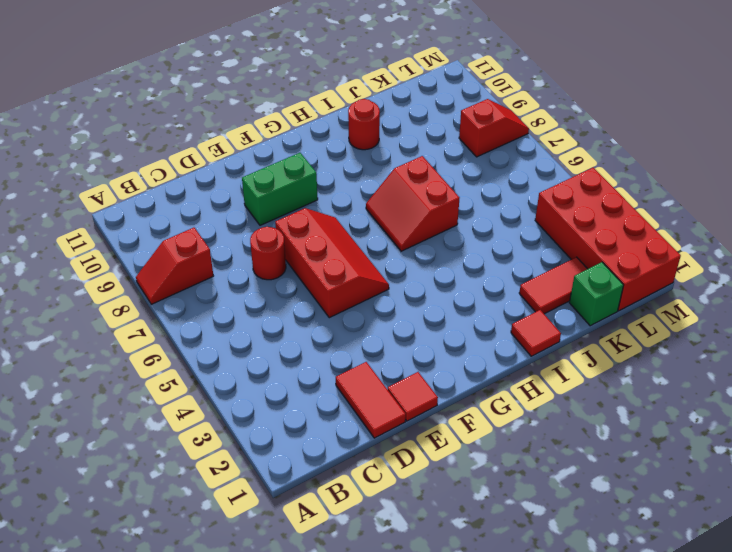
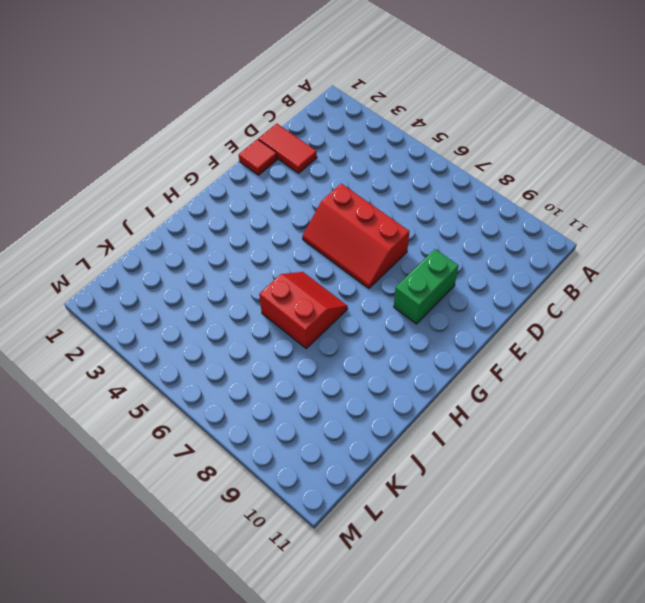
none -> red slope A8:B8 level 1 top B
none -> red round brick D7 level 1
none -> red tile I1 level 1

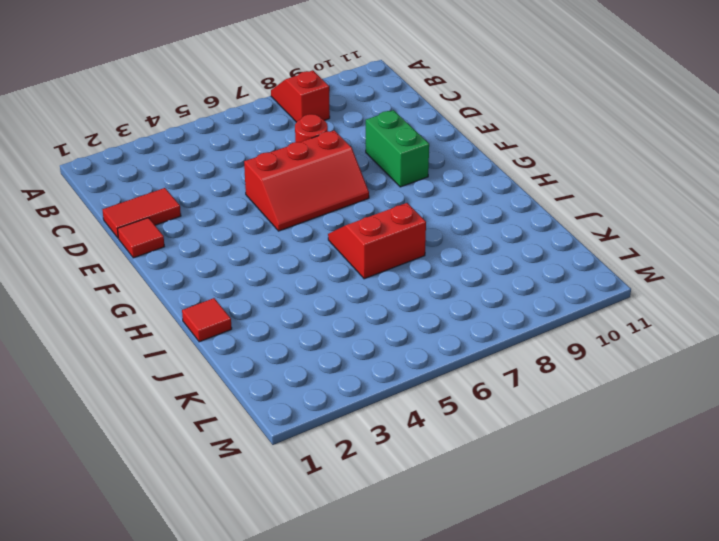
none -> red round brick I10 level 1
none -> red tile J2:K2 level 1
none -> green brick K1 level 1

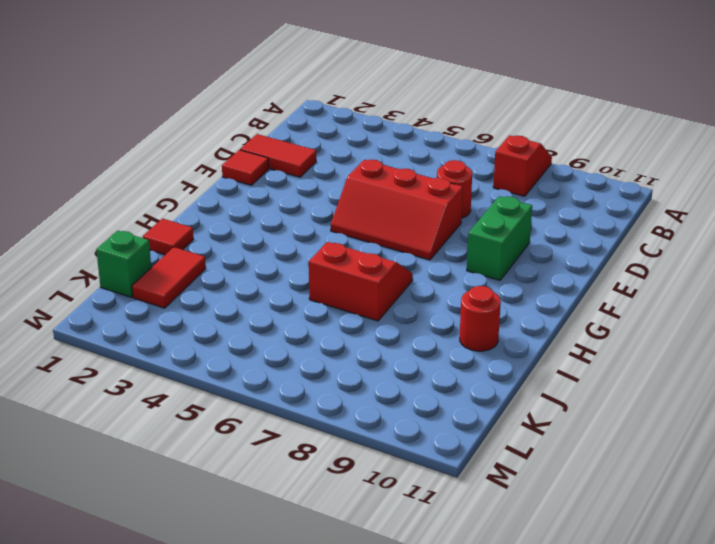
none -> red brick L1:M4 level 1
none -> red slope L8:M8 level 1 top L

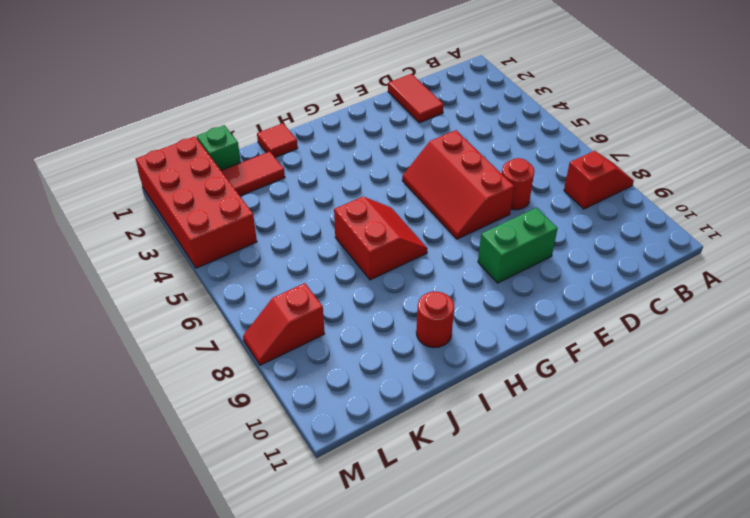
none -> red tile E1 level 1

